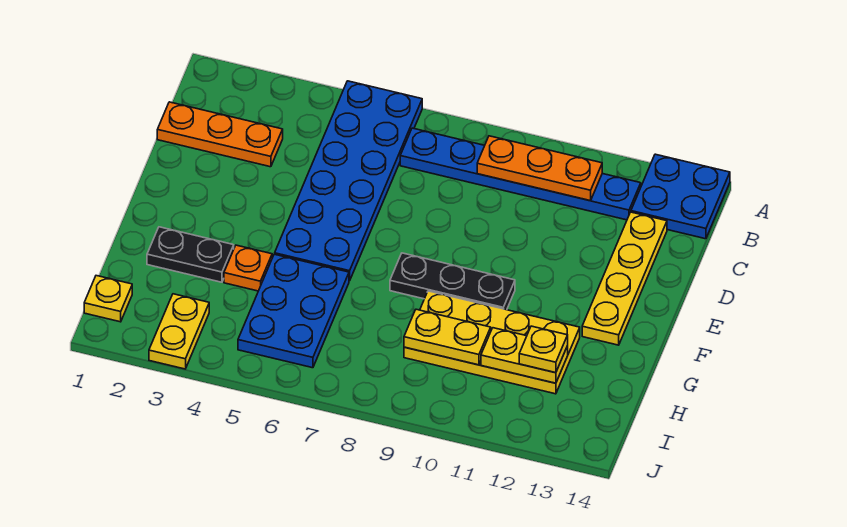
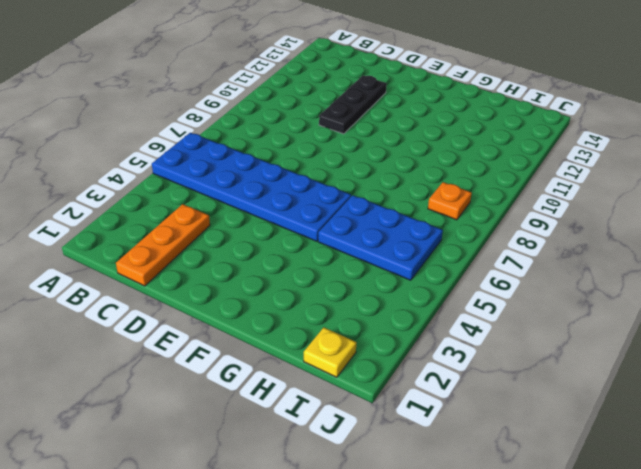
black plate D10:D12 level 1 -> black plate F8:F10 level 1
orange plate I8 level 1 -> orange plate G4 level 1
none -> blue plate A13:B14 level 1
none -> blue plate B7:B12 level 1
none -> yellow plate C13:F13 level 1

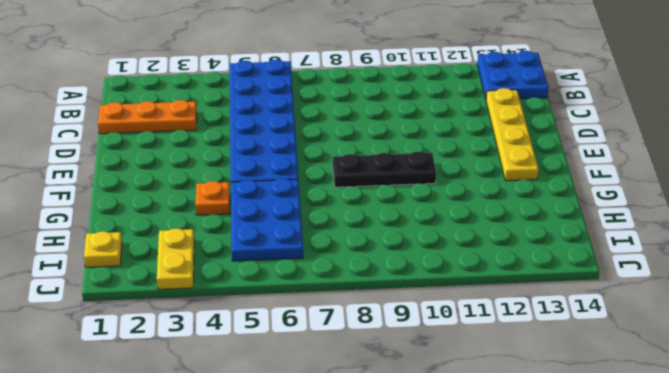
none -> blue plate B7:B12 level 1
none -> black plate G2:G3 level 1
none -> yellow plate G9:H12 level 1

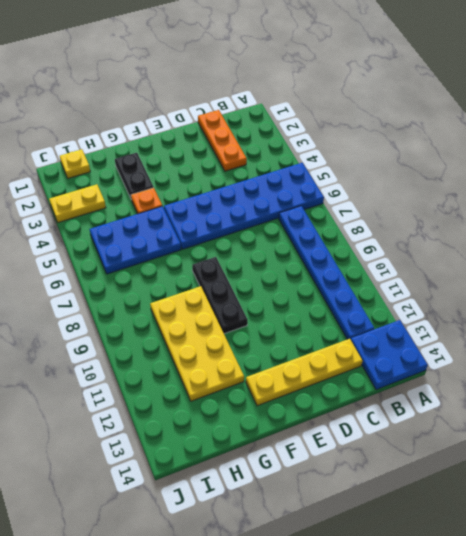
none -> orange plate B9:B11 level 2
none -> yellow plate H9:H10 level 2
none -> yellow plate H11:H12 level 2

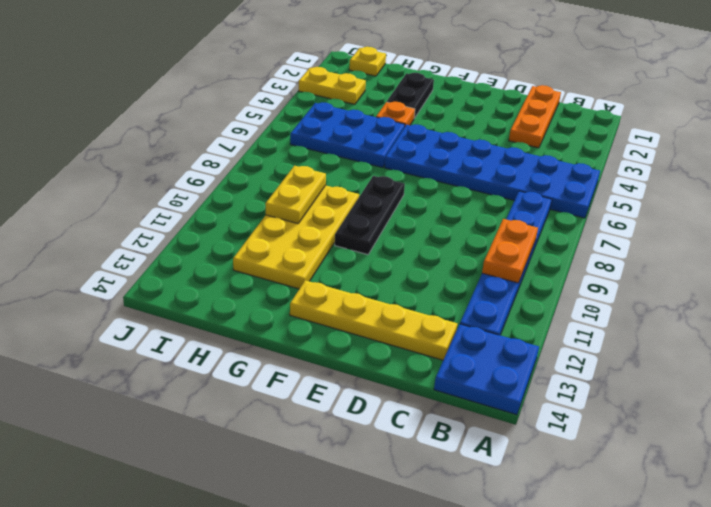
orange plate B9:B10 level 2 -> orange plate B9:B11 level 2
none -> yellow plate H11:H12 level 2
none -> yellow plate H12 level 3

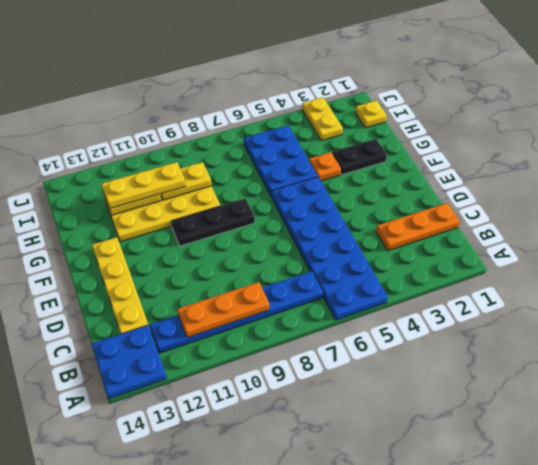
yellow plate H10:H12 level 3 -> yellow plate H12 level 3

